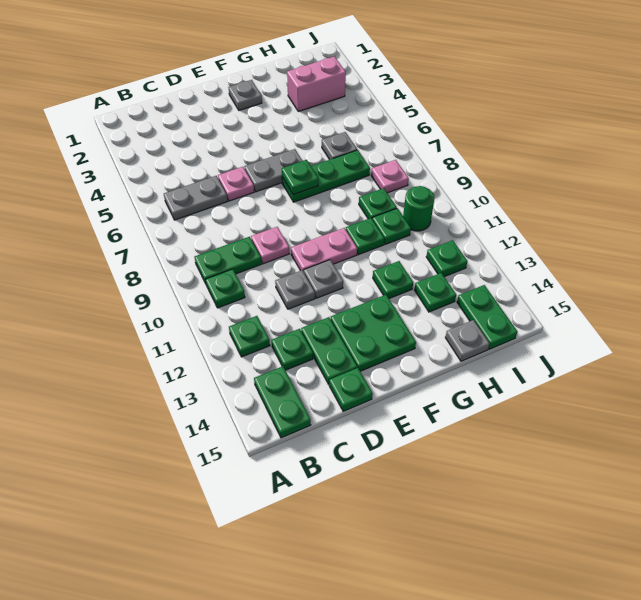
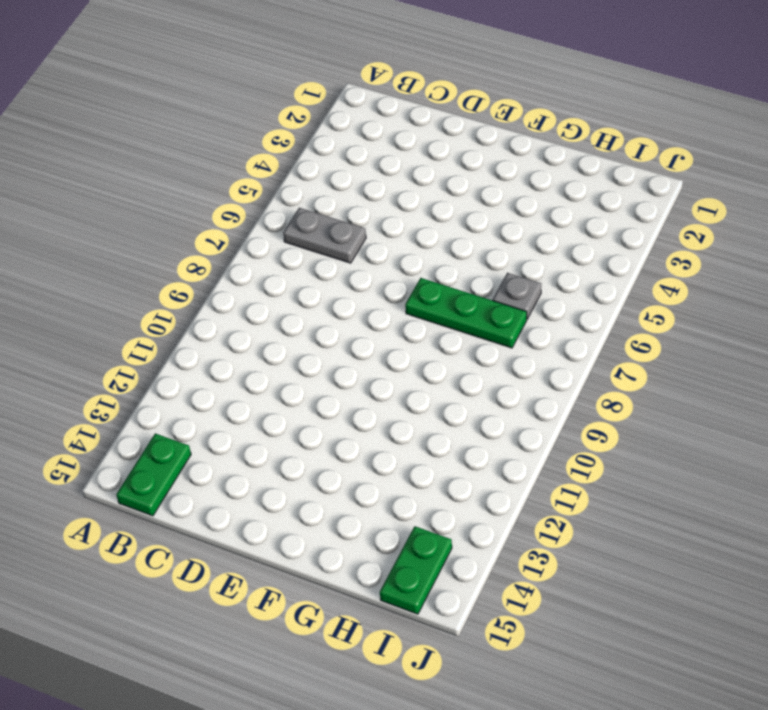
none -> green plate B9:C9 level 1
none -> green plate B10 level 1
none -> green plate B12 level 1
none -> green plate C13 level 1

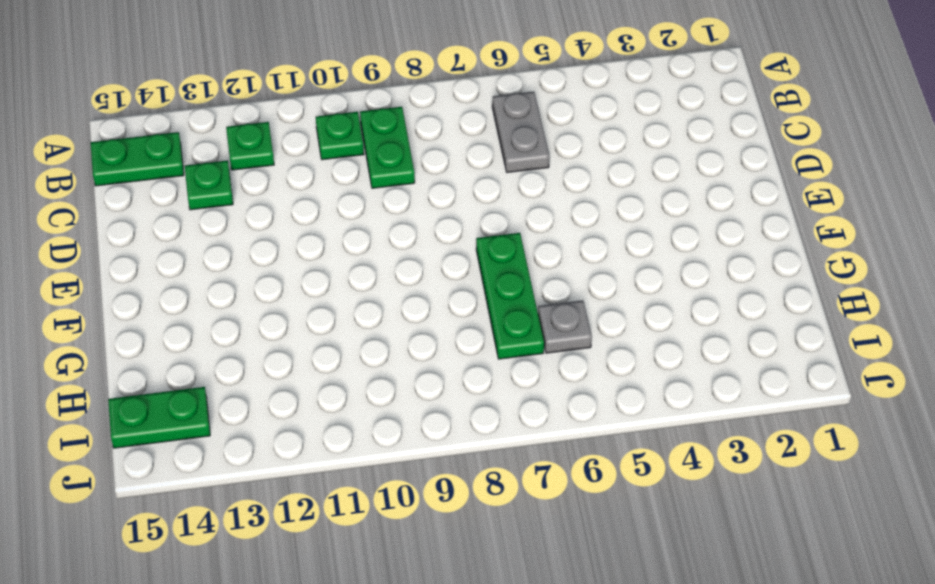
none -> pink plate D6 level 1
none -> pink plate D9 level 1
none -> grey plate D11 level 1
none -> green plate D13:D14 level 1

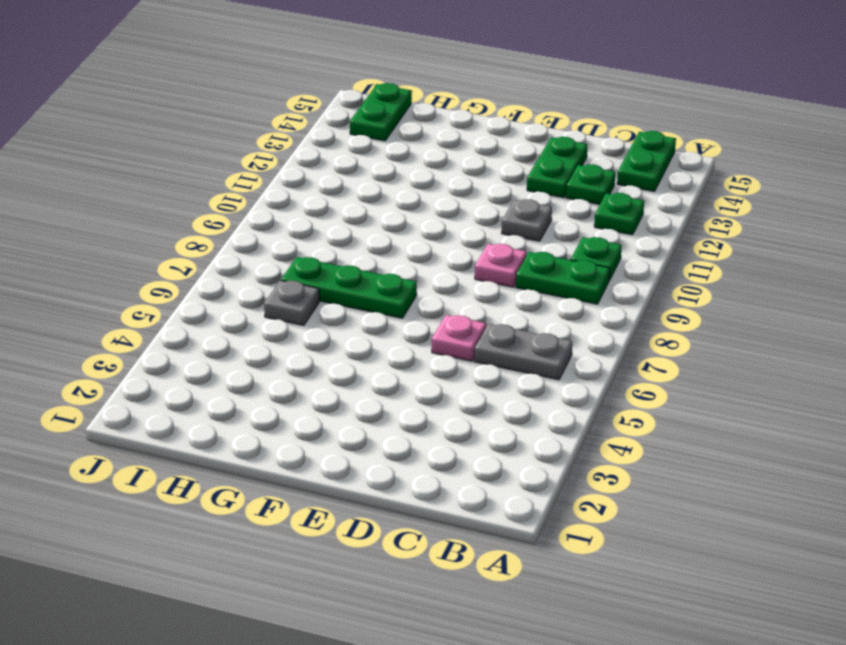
none -> green plate D15 level 1
none -> grey plate E6:F6 level 1
none -> pink plate E10:F10 level 1
none -> grey plate E11 level 1

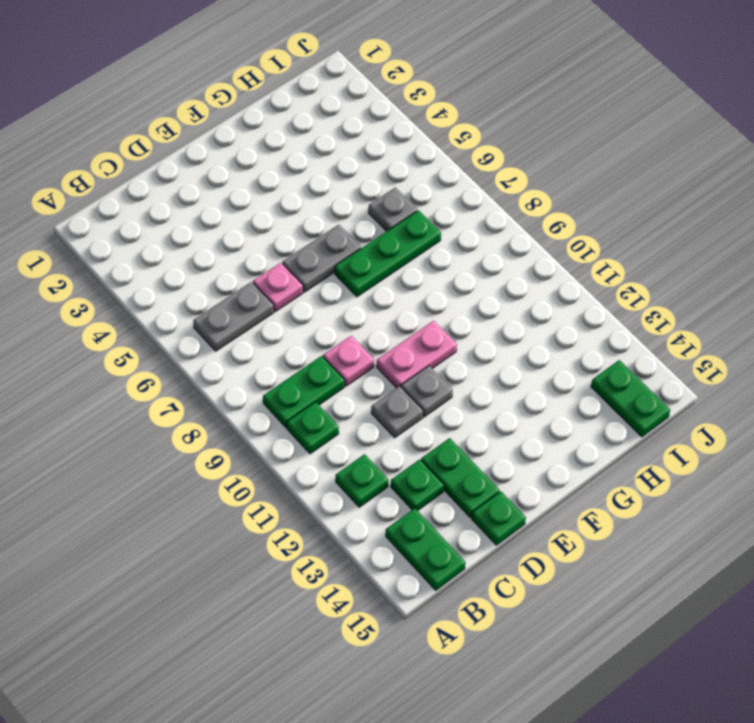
none -> green plate E13:F14 level 1
none -> grey plate F2 level 1
none -> green plate G10 level 1
none -> green plate G12 level 1

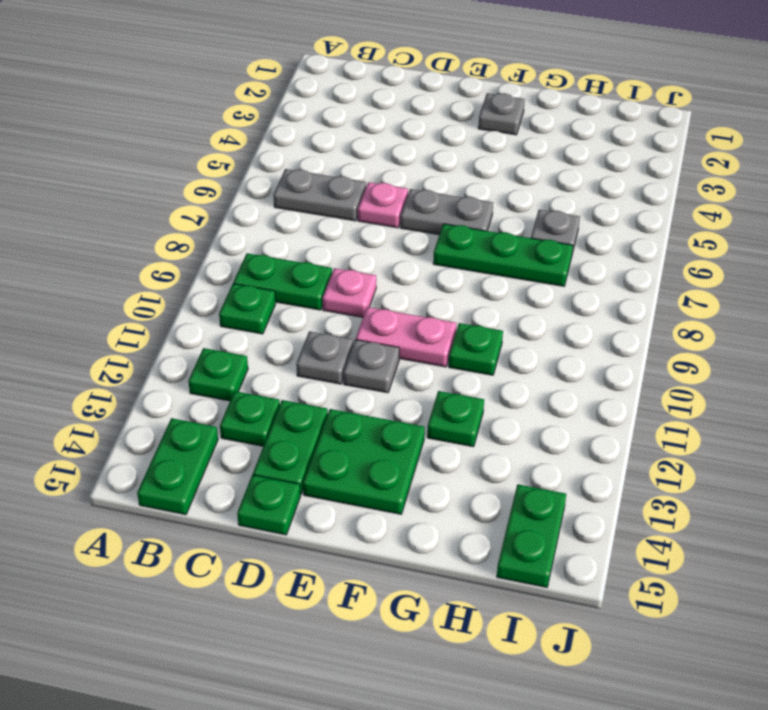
none -> pink brick H3:I3 level 1
none -> green plate H9 level 1
none -> green plate H10 level 1
none -> green plate H13 level 1

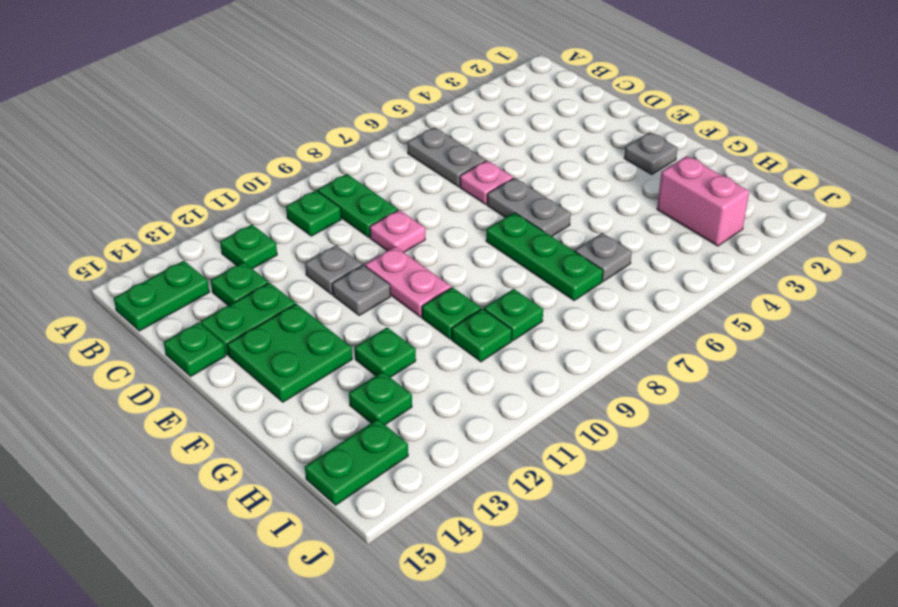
none -> grey plate H15 level 1
none -> pink plate I8 level 1
none -> green round brick I10 level 1
none -> green plate I12 level 1

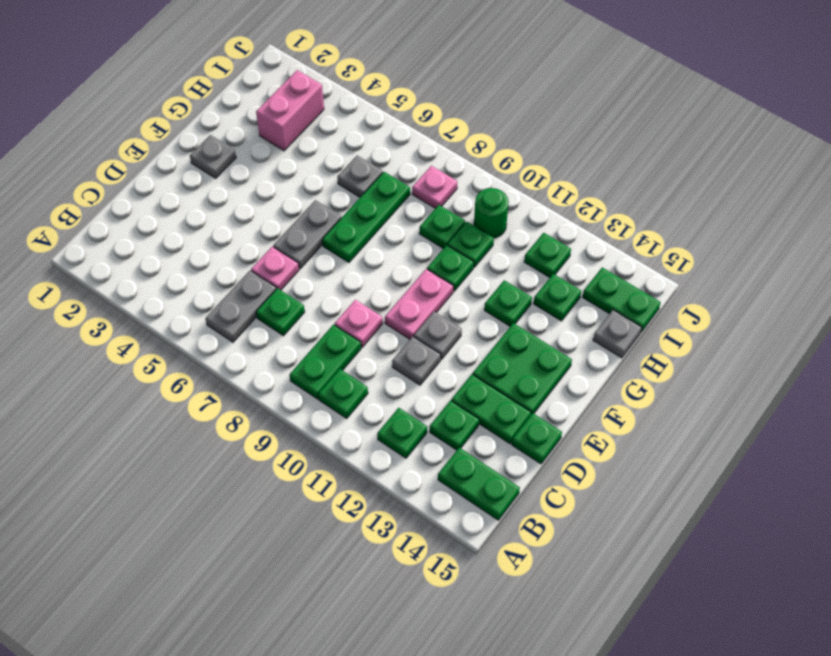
green plate C7 level 1 -> green plate F7 level 2

